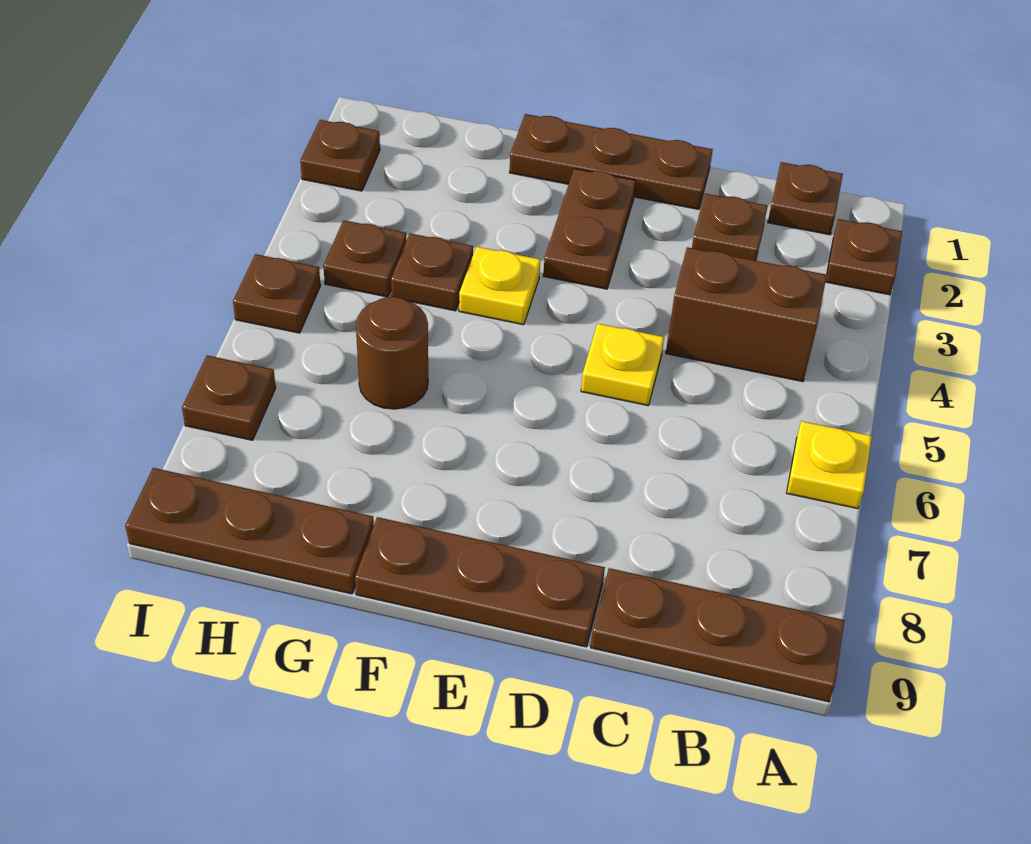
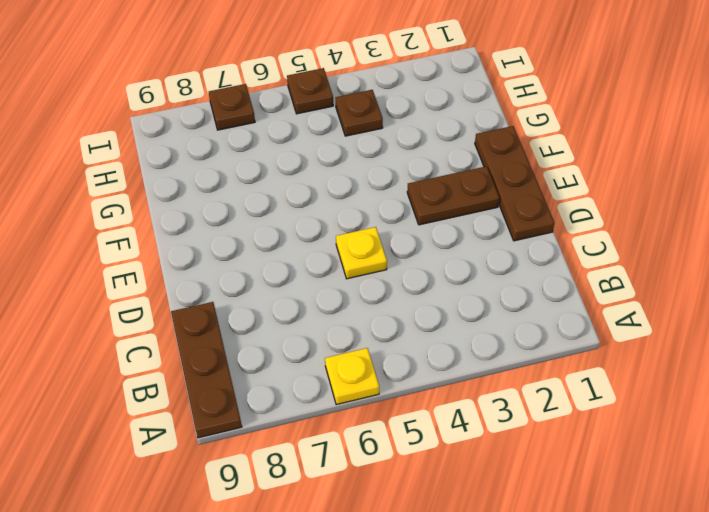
none -> brown plate A2 level 1
none -> brown plate B1 level 1
none -> brown brick B4:C4 level 1

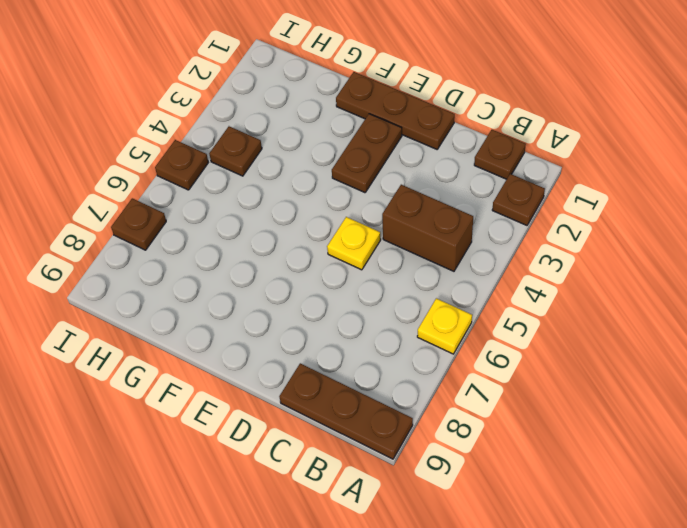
none -> brown plate C2 level 1
none -> brown plate D9:F9 level 1
none -> yellow plate F4 level 1

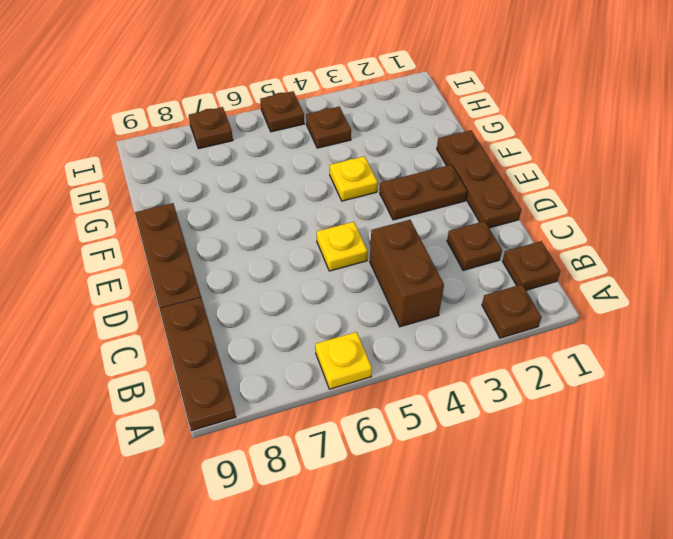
none -> brown plate G4 level 1
none -> brown round brick G6 level 1
none -> brown plate G9:I9 level 1

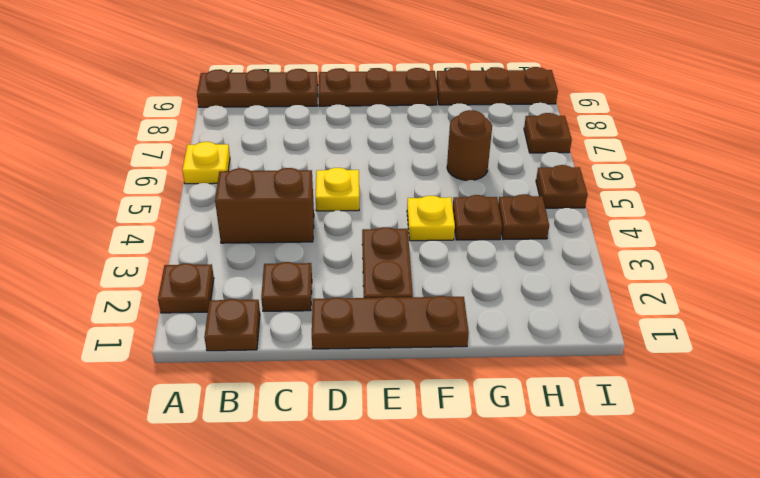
none -> brown plate I2 level 1

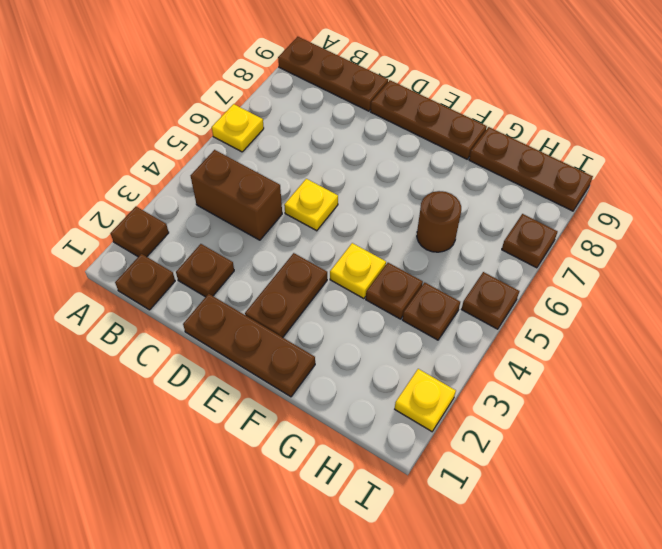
yellow plate I2 level 1 -> brown plate I2 level 1

